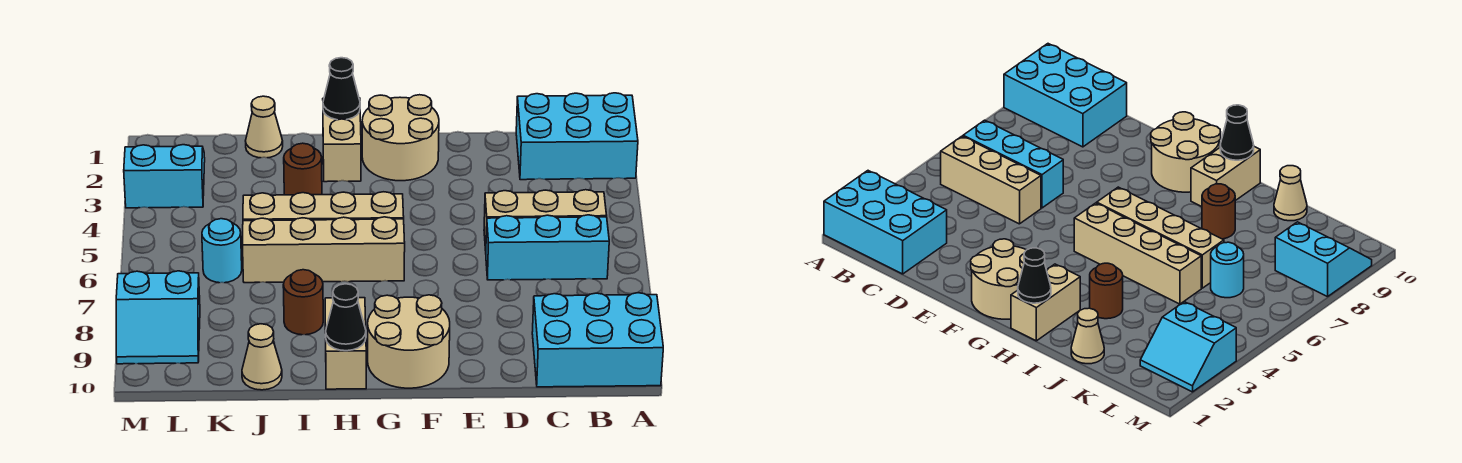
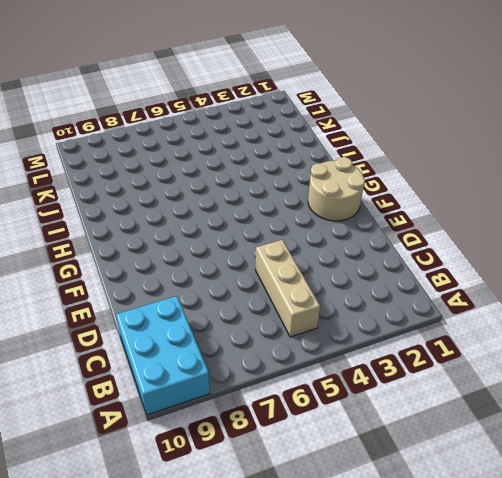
none -> cyan brick A1:C2 level 1
none -> cyan brick B6:D6 level 1
none -> tan round brick F9:G10 level 1

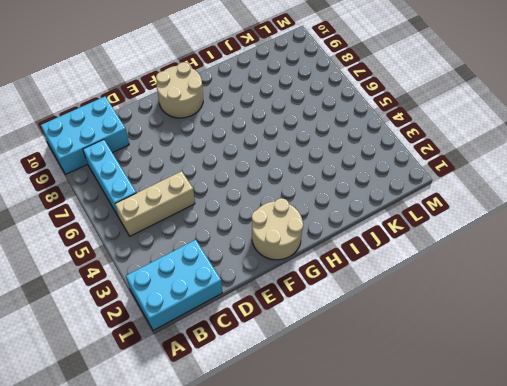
cyan brick B6:B8 level 1 -> cyan brick B6:D6 level 1
none -> tan brick G5:J5 level 1
none -> tan brick G6:J6 level 1
none -> tan brick H1:H2 level 1

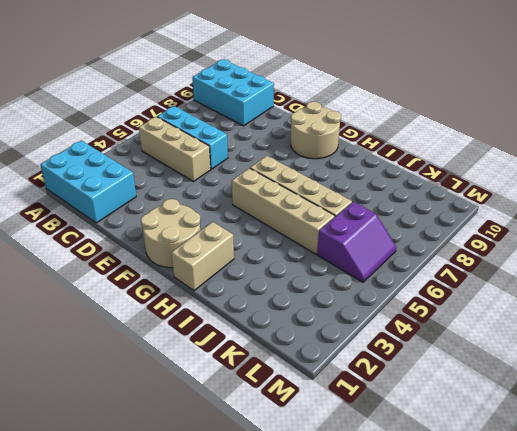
purple slope K5:L6 level 1 top K -> cyan round brick K6 level 1
none -> tan brick H9:H10 level 1
none -> brown round brick I3 level 1
none -> brown round brick I8 level 1

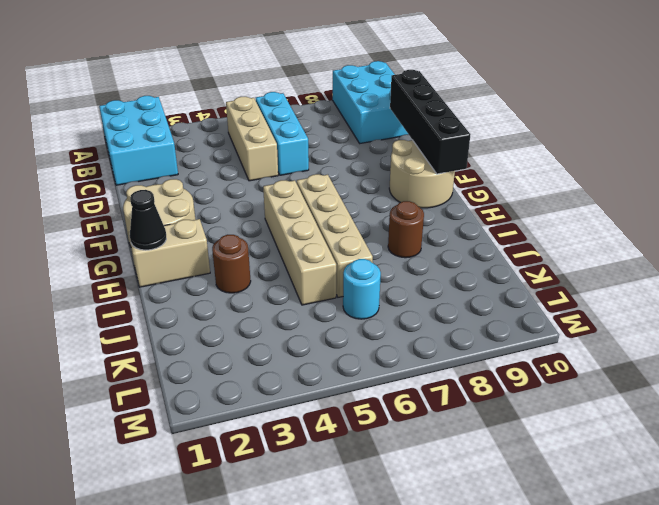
black brick D10:G10 level 2 -> none
none -> tan brick H9:H10 level 1
none -> tan cone J1 level 1
none -> tan cone J10 level 1

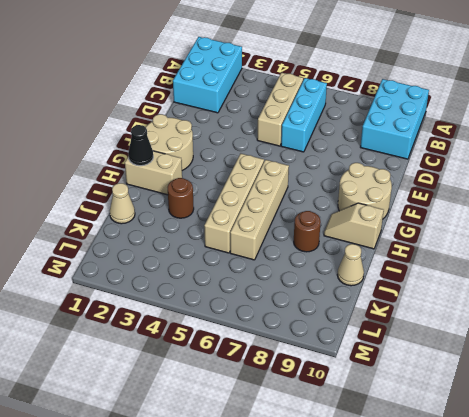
tan slope H9:H10 level 1 top 10 -> tan brick H9:H10 level 1
none -> cyan round brick K6 level 1
none -> cyan slope L2:M3 level 1 top 3
none -> cyan slope L8:M9 level 1 top 8

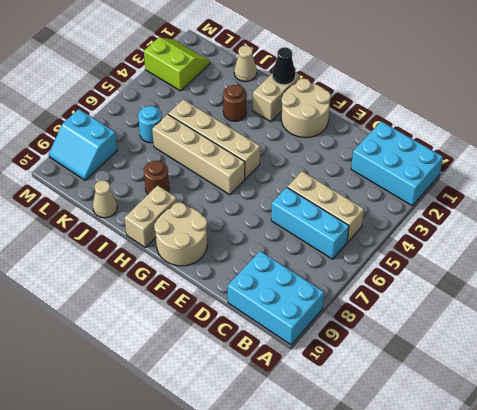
lime slope L2:M3 level 1 top 3 -> cyan slope L2:M3 level 1 top 3
none -> black cone H10 level 2

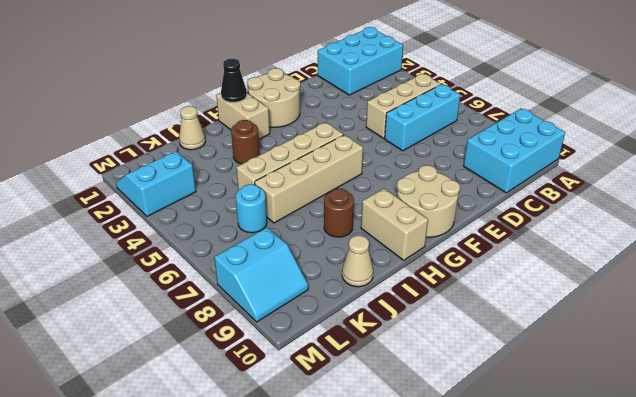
none -> black cone H10 level 2

